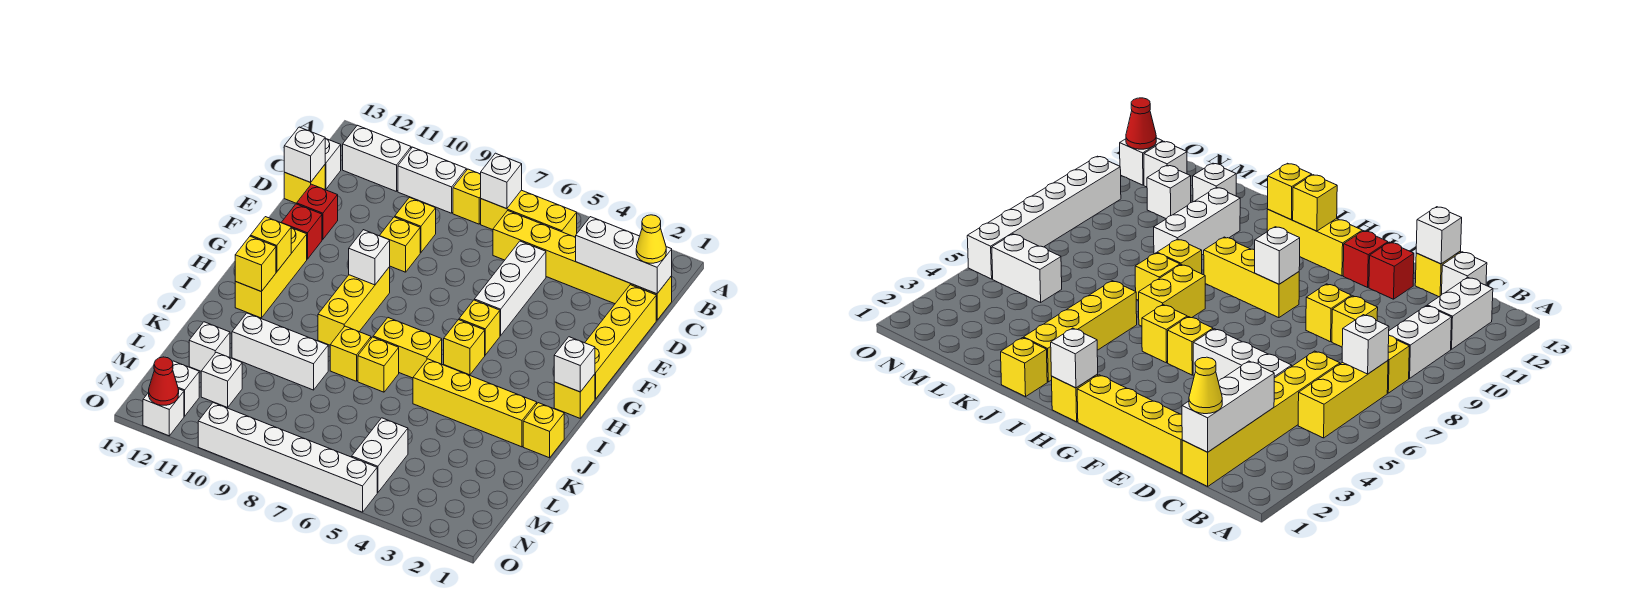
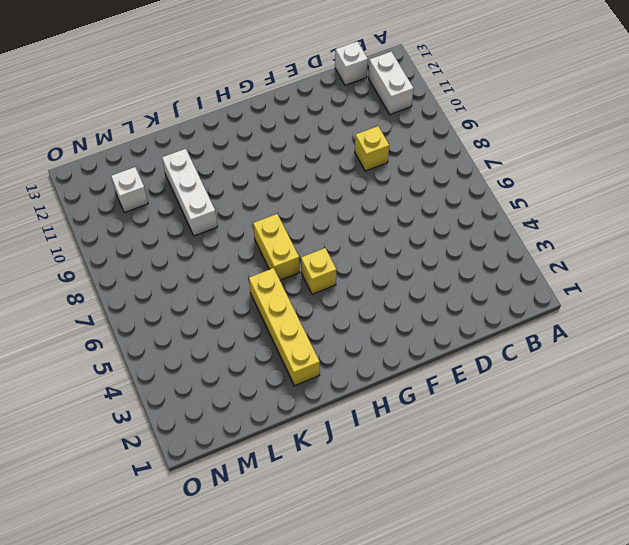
none -> yellow brick B5:B7 level 1
none -> yellow brick B8 level 1
none -> white brick B9:B10 level 1
none -> yellow brick C1:C6 level 1

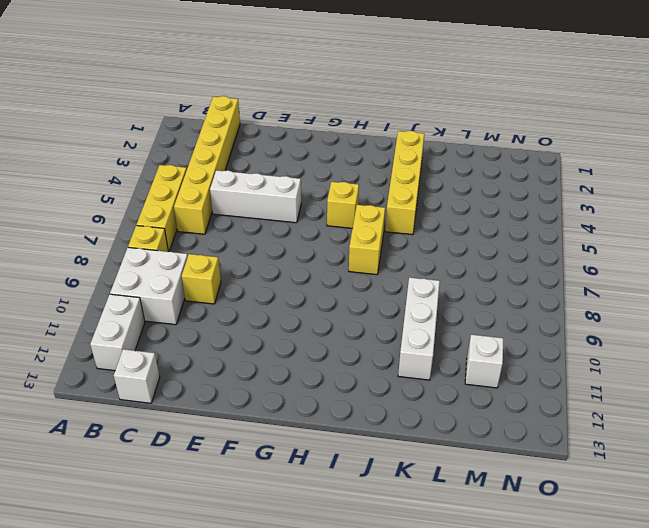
white brick B9:C10 level 1 -> white brick B9:B10 level 1
none -> yellow brick D1:G1 level 1
none -> yellow brick D13 level 1
none -> yellow brick E9 level 1
none -> red brick E12 level 1

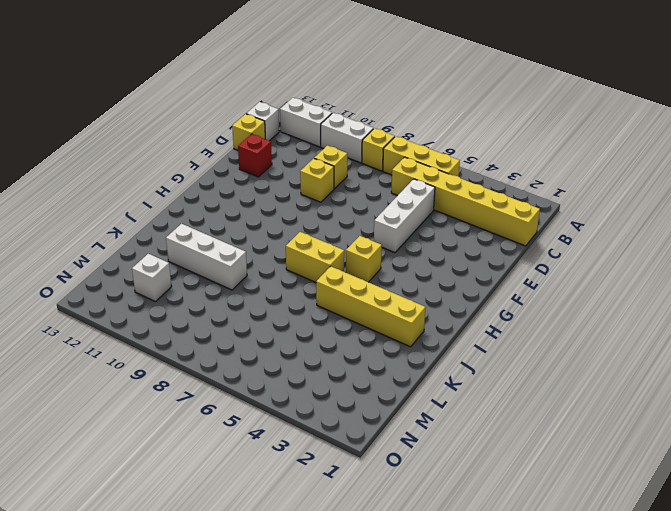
none -> yellow brick D1:G1 level 1
none -> red brick F12 level 1
none -> yellow brick G5 level 1
none -> yellow brick G9:I9 level 1

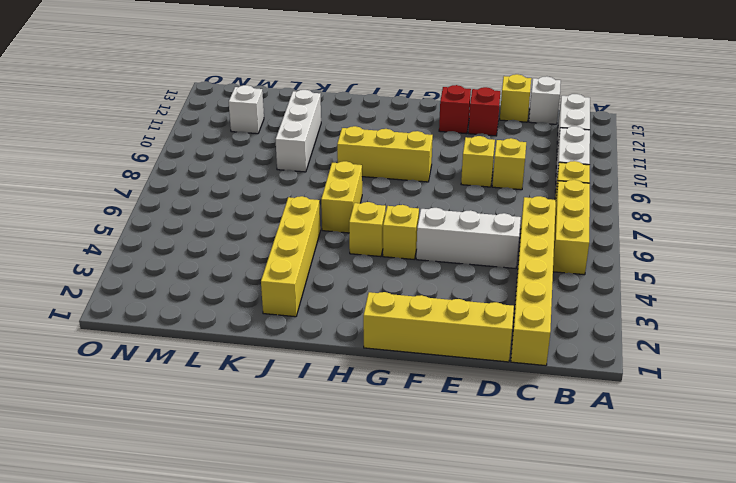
none -> yellow brick G12:I12 level 1
none -> yellow brick H1 level 1
none -> yellow brick J1 level 1
none -> yellow brick J7 level 1

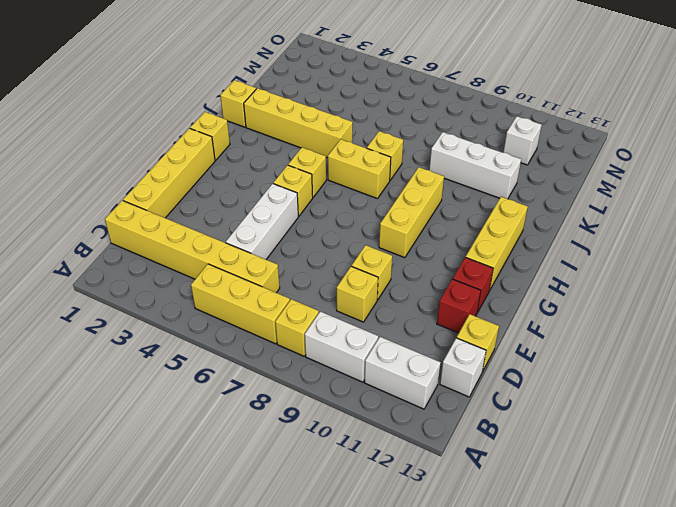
none -> yellow brick J8 level 1
none -> white brick L12 level 1
none -> white brick M5:N5 level 1
none -> white brick N12 level 1

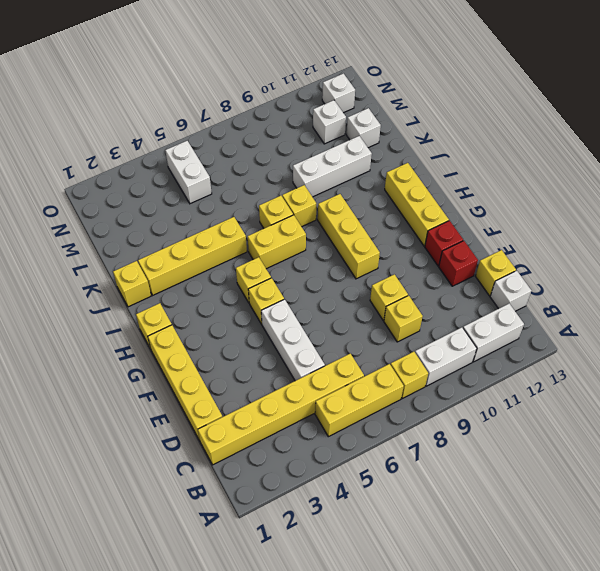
none -> white brick O5:O10 level 1
none -> white brick O12 level 1
none -> white brick B7 level 2
none -> white brick C1:C3 level 2

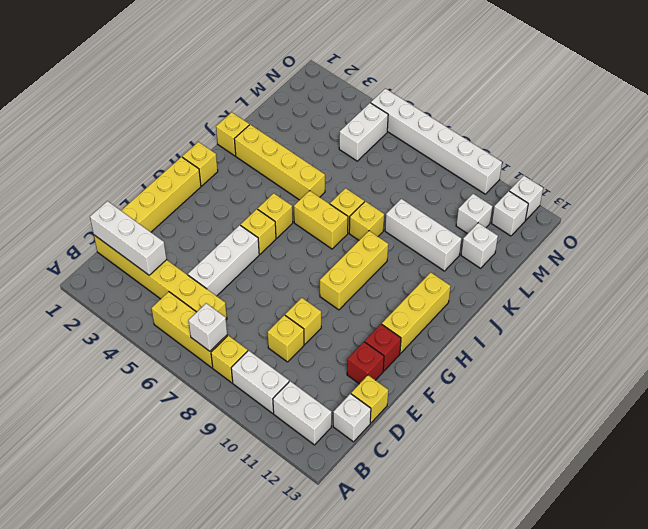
none -> white brick D13 level 2
none -> white brick G9 level 2
none -> white brick H1 level 2
none -> yellow brick H12 level 2

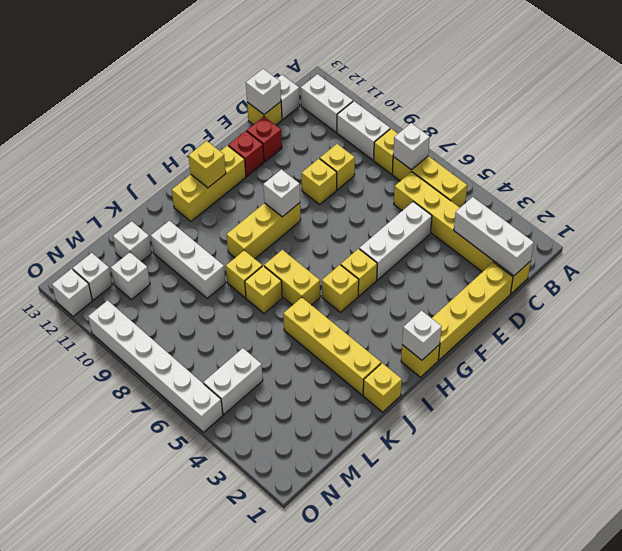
none -> yellow brick I12 level 2
none -> red cone O12 level 2
none -> yellow cone C1 level 3

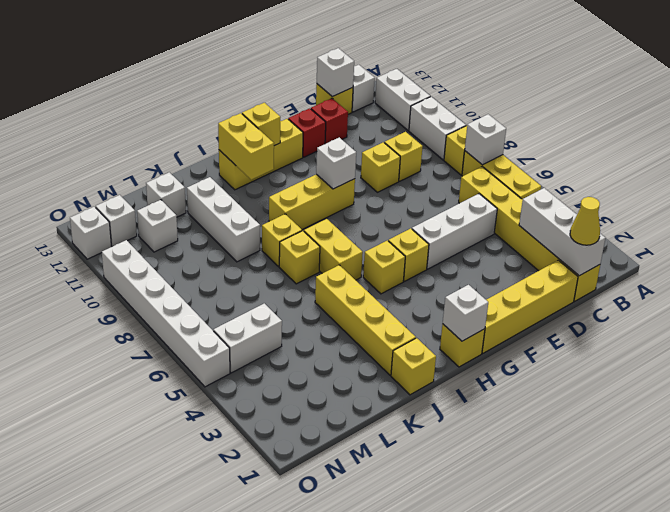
yellow brick I11:I12 level 2 -> yellow brick I12 level 2
none -> red cone O12 level 2

